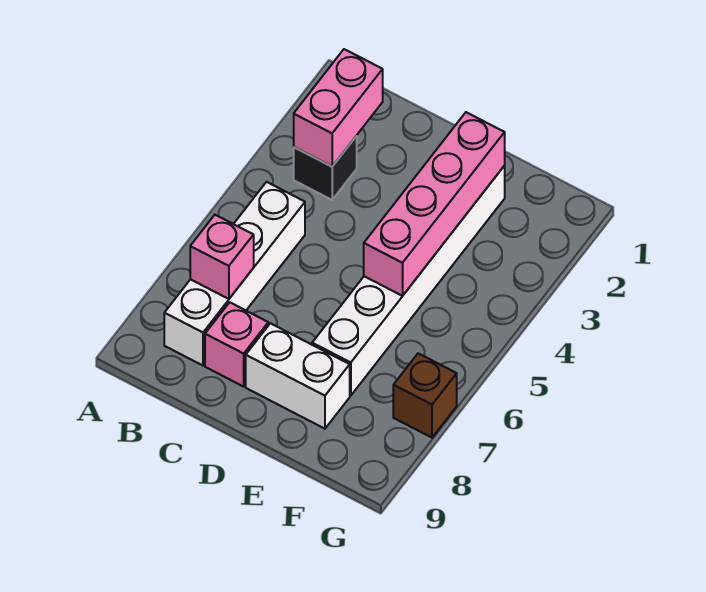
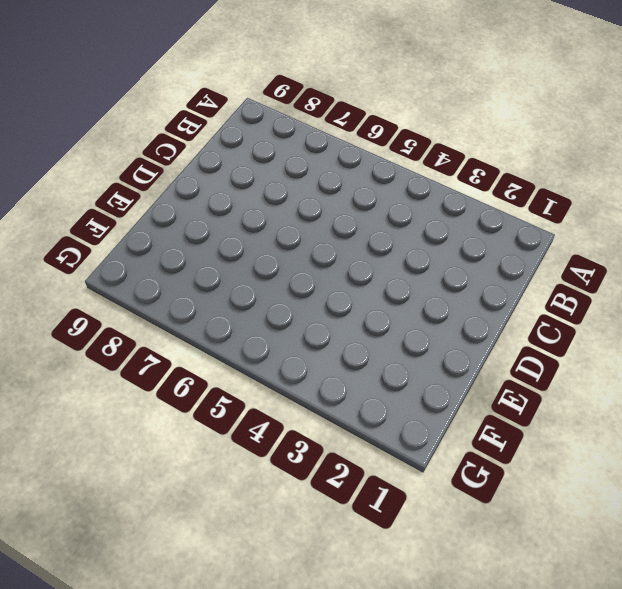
none -> black brick B3 level 1
none -> white brick B5:B8 level 1

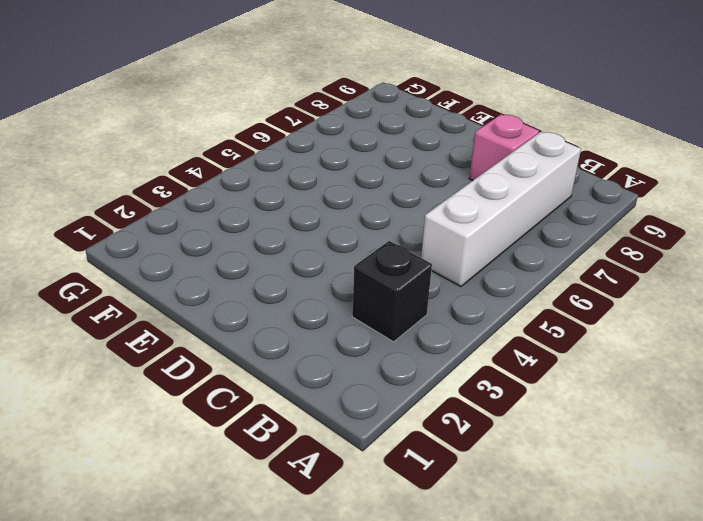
none -> white brick D8:E8 level 1
none -> white brick E2:E7 level 1

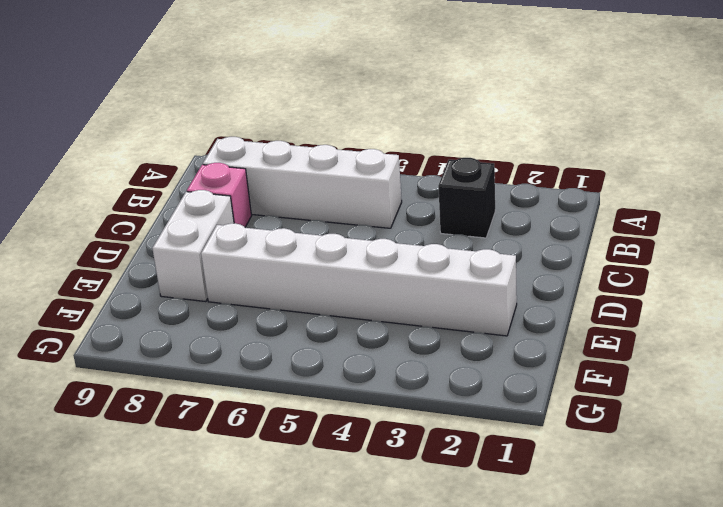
none -> brown brick G7 level 1
none -> pink brick B2:B3 level 2

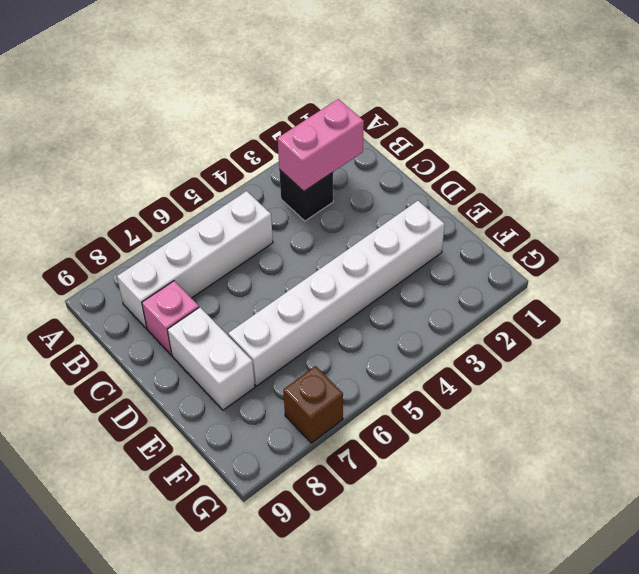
none -> pink brick B7 level 2
none -> pink brick E2:E5 level 2

